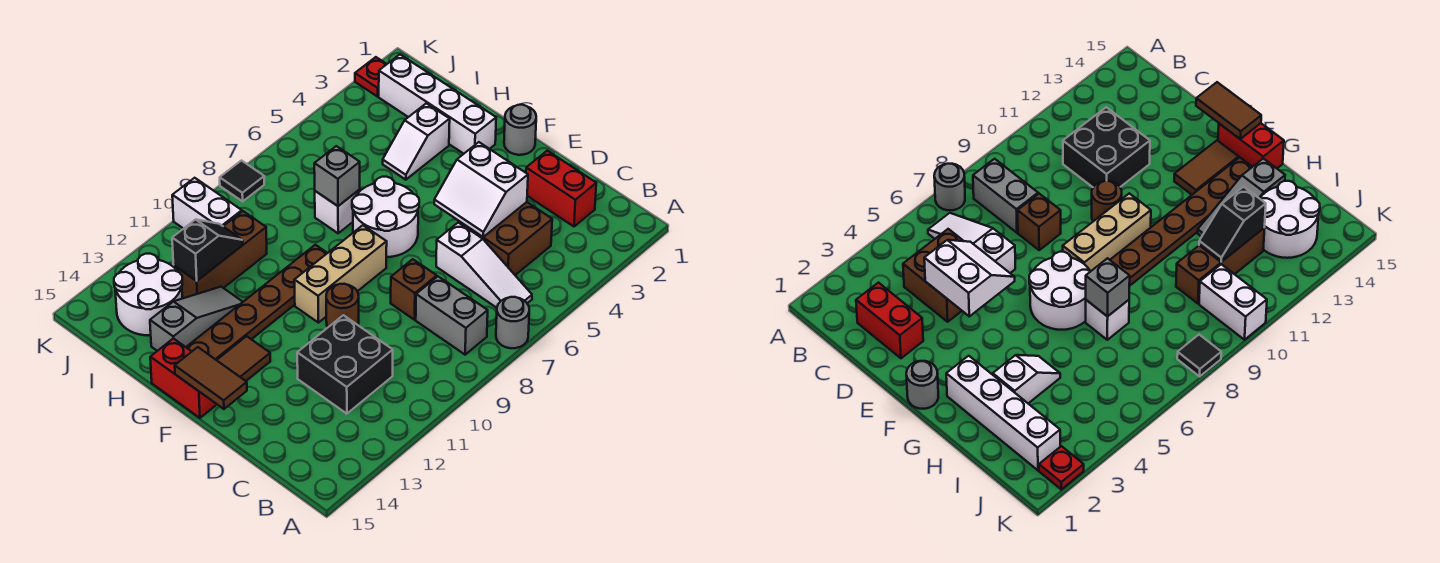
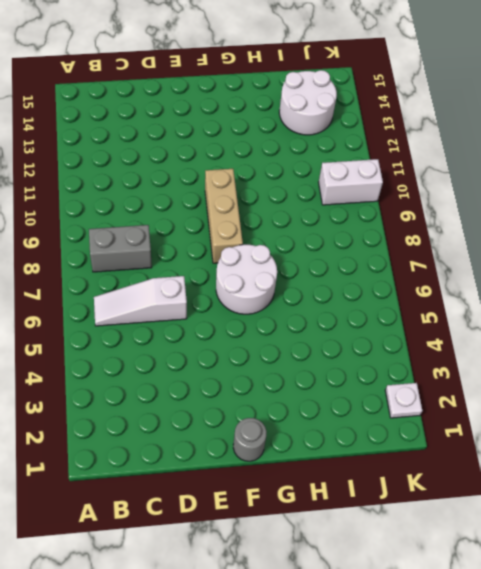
white plate K2 level 1 -> red plate K2 level 1
none -> grey round brick A7 level 1
none -> red brick C2:D2 level 1
none -> brown brick C4:D5 level 1

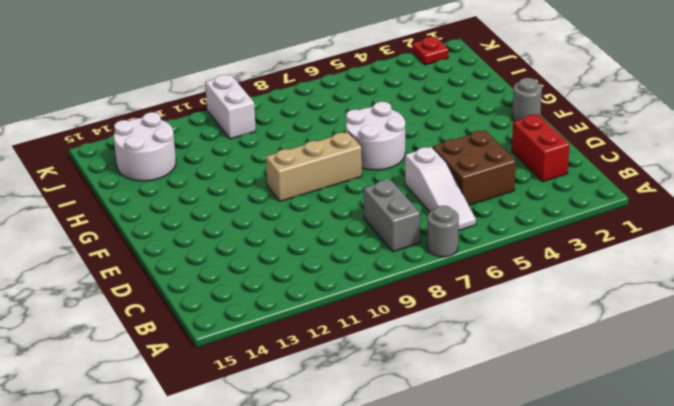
none -> black brick C11:D12 level 1
none -> brown brick D8 level 1
none -> brown round brick E10 level 1

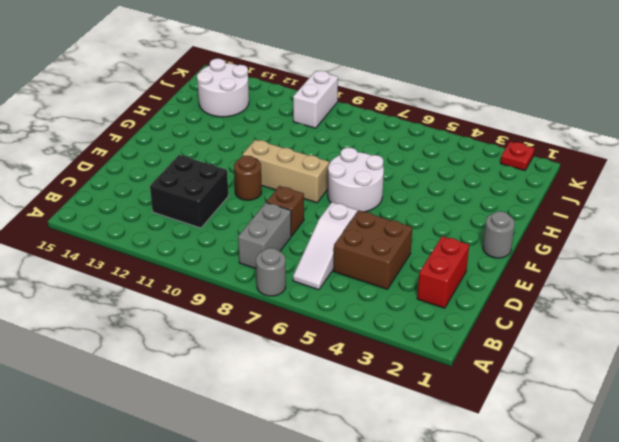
none -> brown tile F13:F14 level 1
none -> red brick F15:G15 level 1
none -> white brick G2:J2 level 1

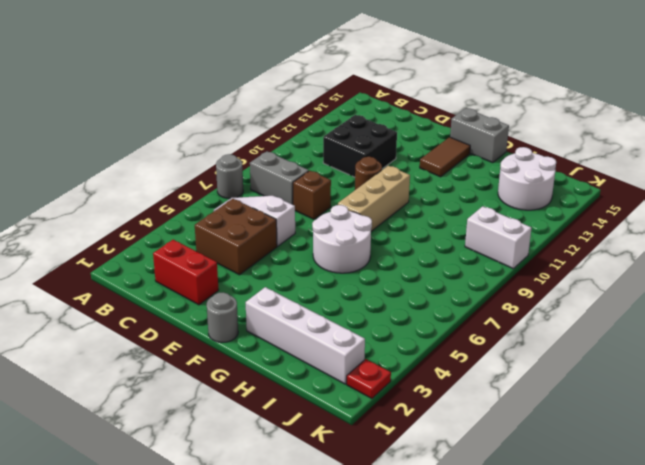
grey brick F15:G15 level 1 -> red brick F15:G15 level 1
none -> brown plate G9:G14 level 1
none -> white slope H3:H4 level 1 top 3
none -> white brick H7 level 1

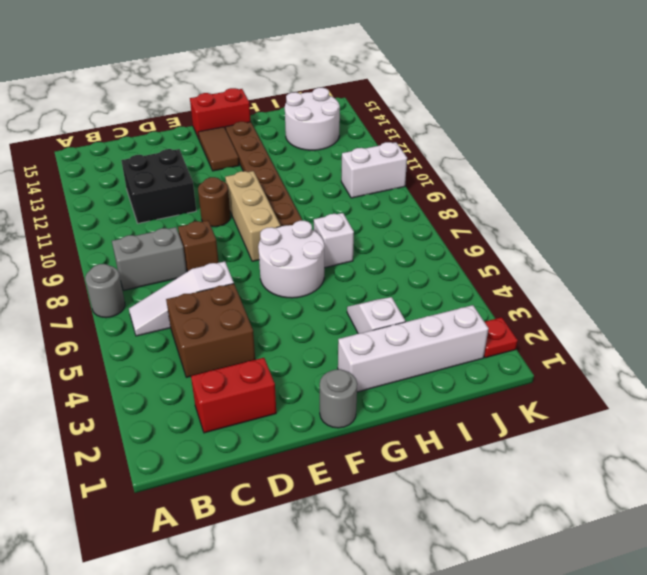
none -> grey slope H12:H14 level 1 top 14
none -> brown brick I10:I12 level 1
none -> black tile K8 level 1

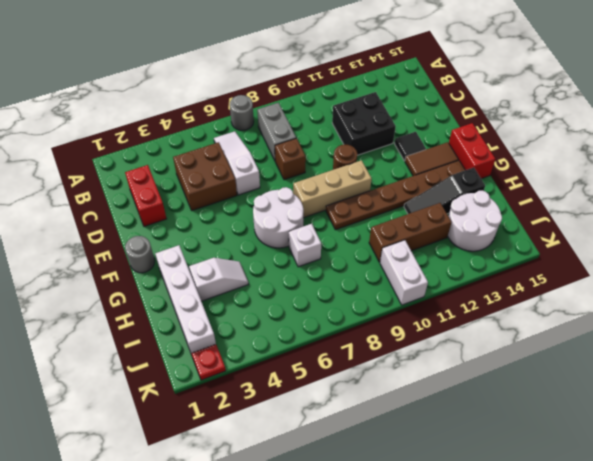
black tile E13 level 1 -> black tile K8 level 1
black slope H12:H14 level 1 top 14 -> grey slope H12:H14 level 1 top 14
none -> white slope D4:E5 level 2 top 4
none -> brown tile E15:F15 level 2
none -> grey brick H7 level 2

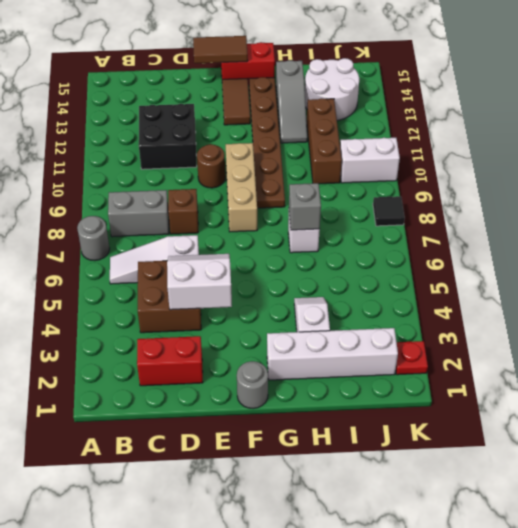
none -> white round brick F6:G7 level 1
none -> black slope I11:I12 level 2 top 12

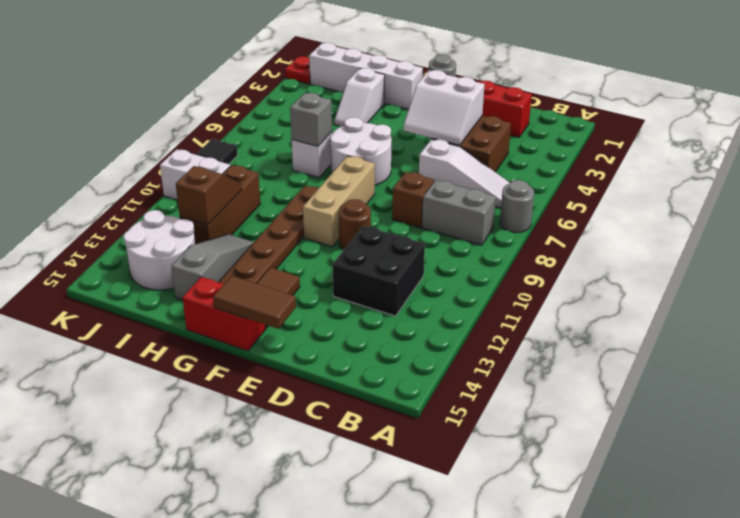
brown slope I11:I12 level 2 top 12 -> black slope I11:I12 level 2 top 12

